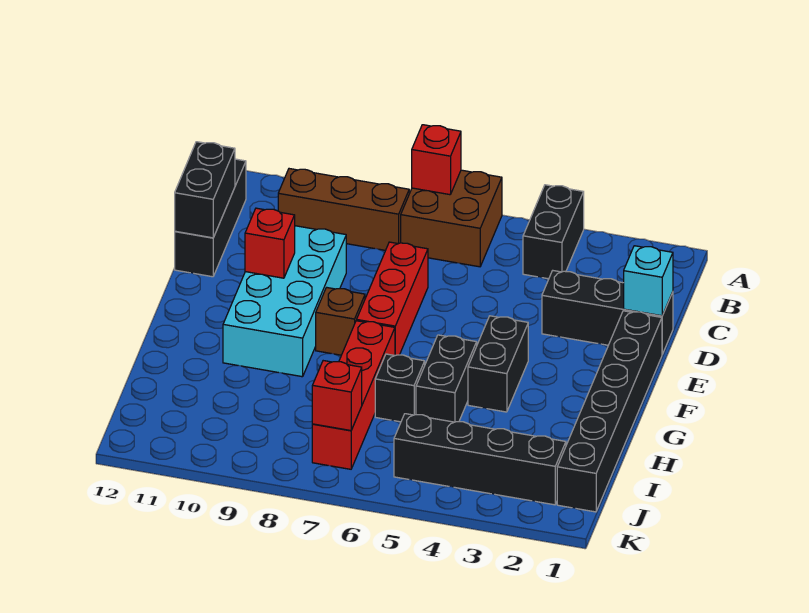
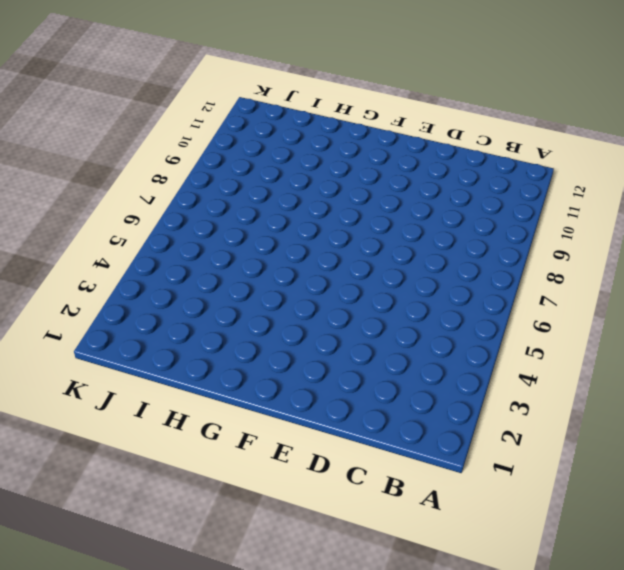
none -> black brick A4:B4 level 1
none -> brown brick A6:B7 level 1
none -> brown brick B8:B10 level 1

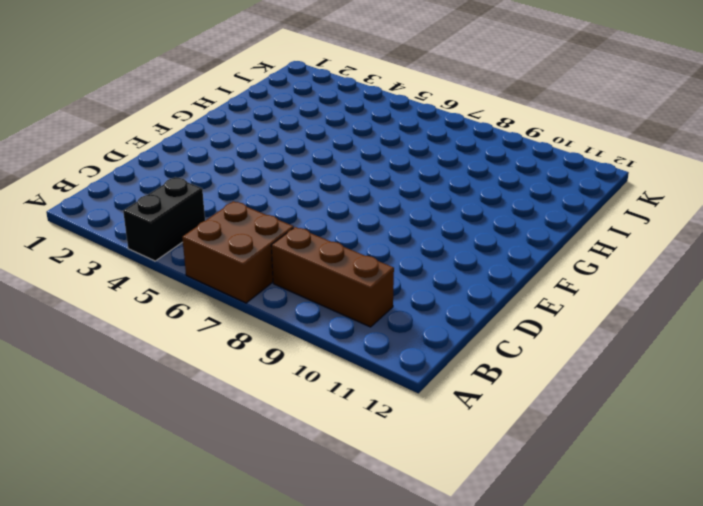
none -> black brick B12:D12 level 1
none -> black brick D1:D3 level 1
none -> red brick D7:F7 level 1

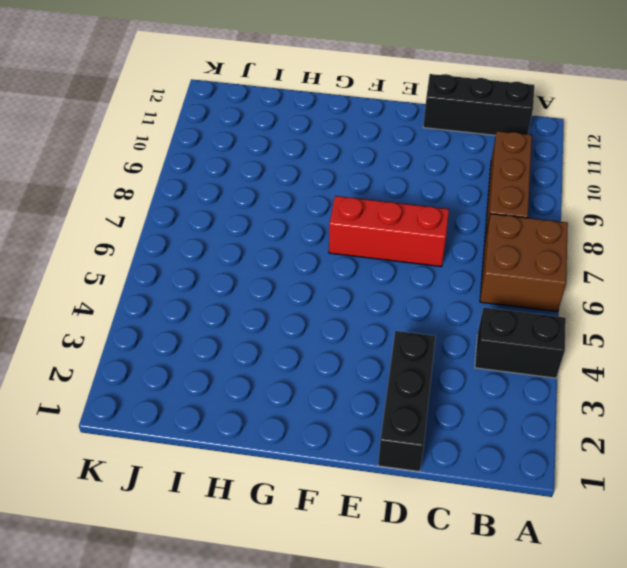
none -> cyan brick D9:G10 level 1
none -> black brick E1:J1 level 1
none -> black brick F4:G4 level 1

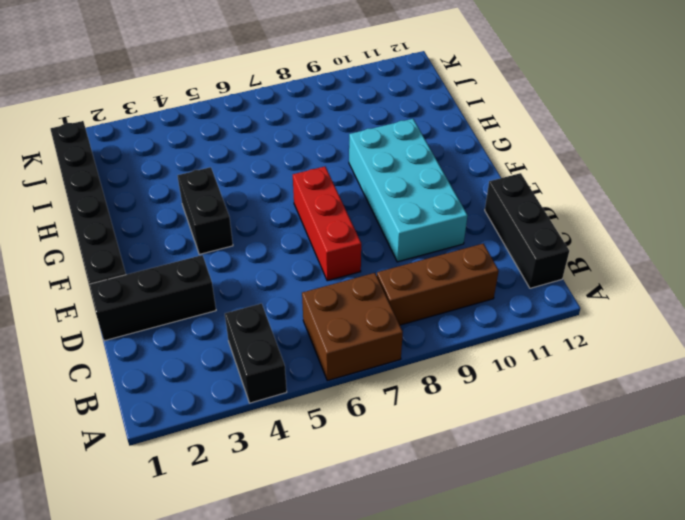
none -> brown brick F8 level 1
none -> black brick G5:H5 level 1
none -> red brick G7:J7 level 1

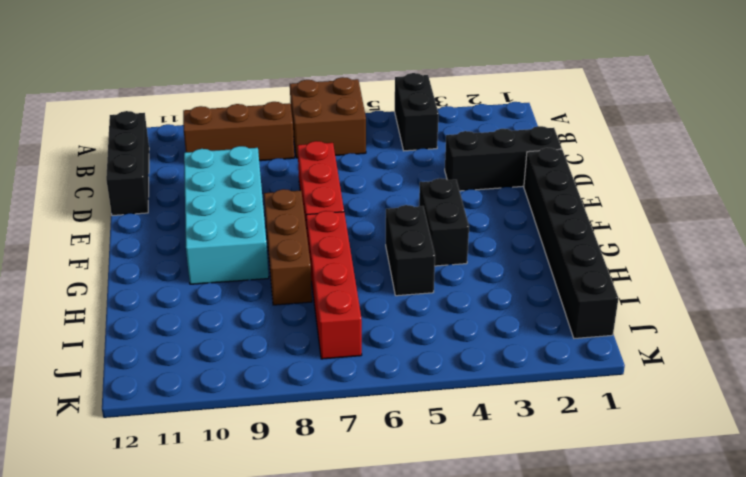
brown brick F8:H8 level 1 -> brown brick F8 level 1
none -> black brick H6 level 1
none -> black brick J2:J5 level 1
none -> red brick A7 level 2

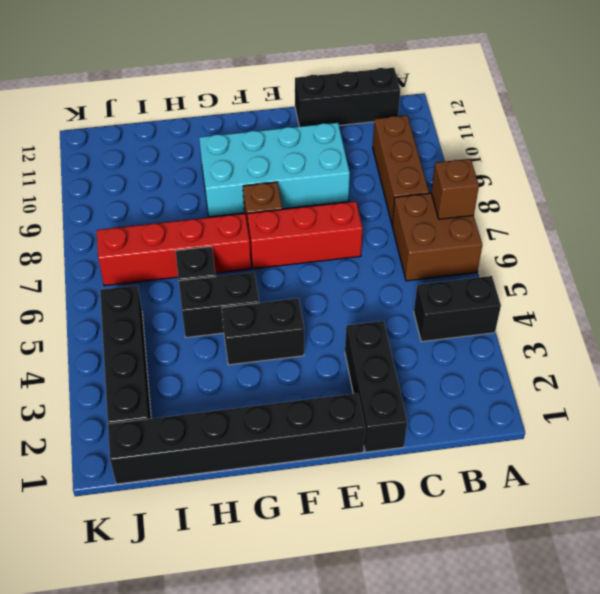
brown brick A7 level 2 -> red brick A7 level 2
none -> black brick C12:D12 level 2
none -> cyan brick D1 level 2
none -> red brick E10 level 2

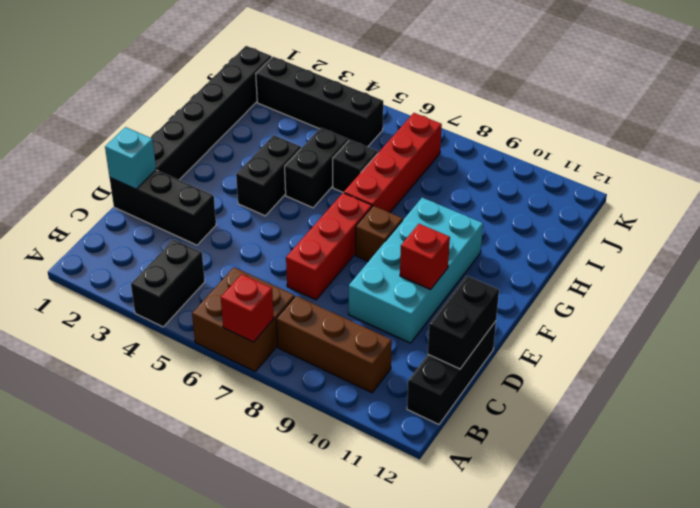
none -> red brick J7 level 2

